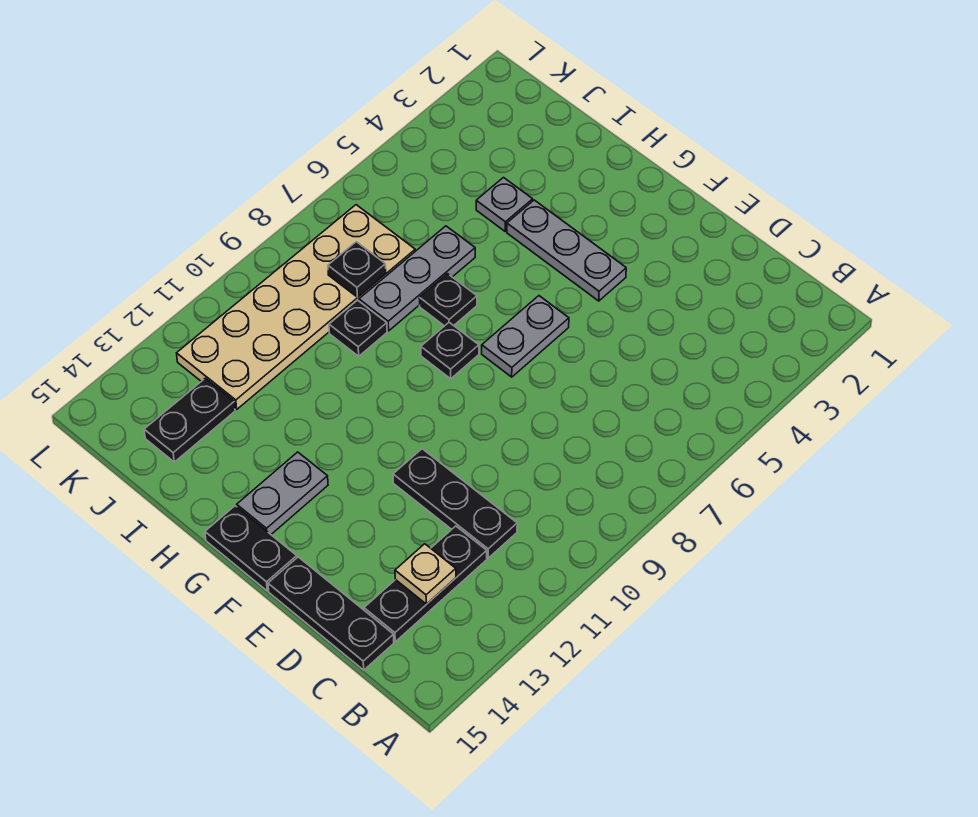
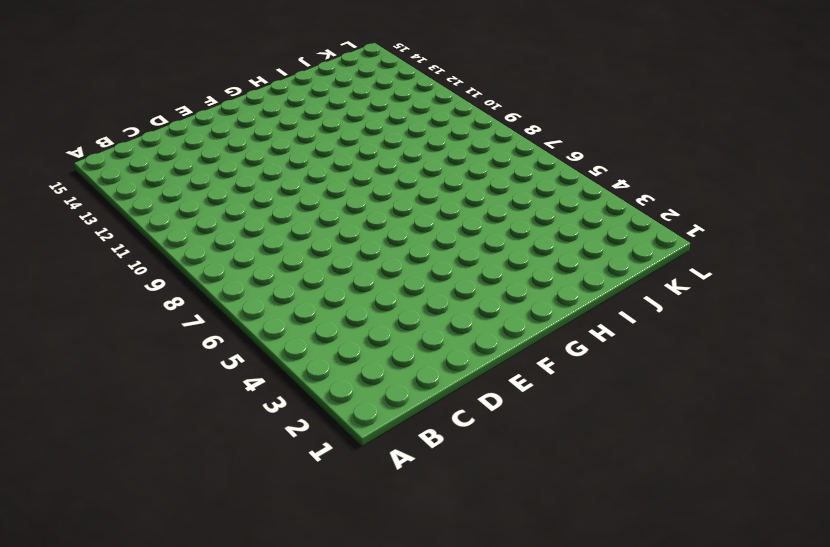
none -> black plate C11:E11 level 1
none -> black plate C12:C14 level 1
none -> black plate C15:E15 level 1

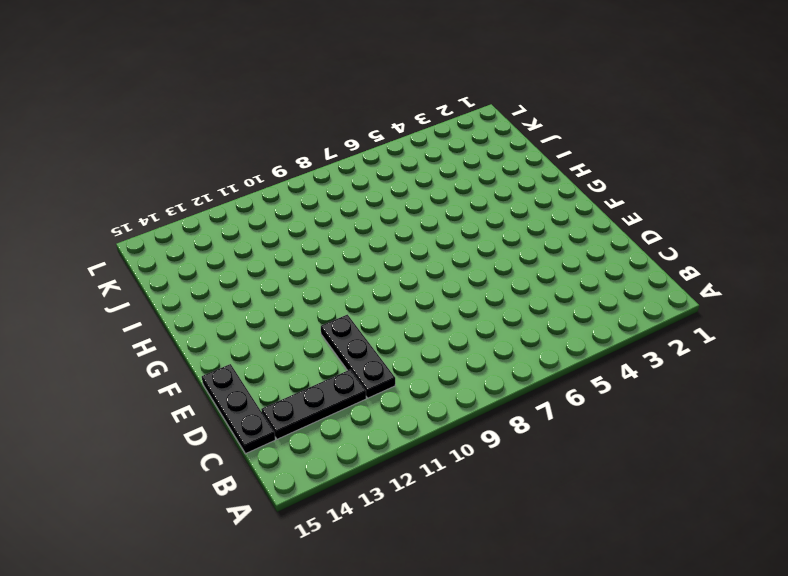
none -> grey plate F4:H4 level 1
none -> grey plate F6:F7 level 1
none -> black plate F15:G15 level 1

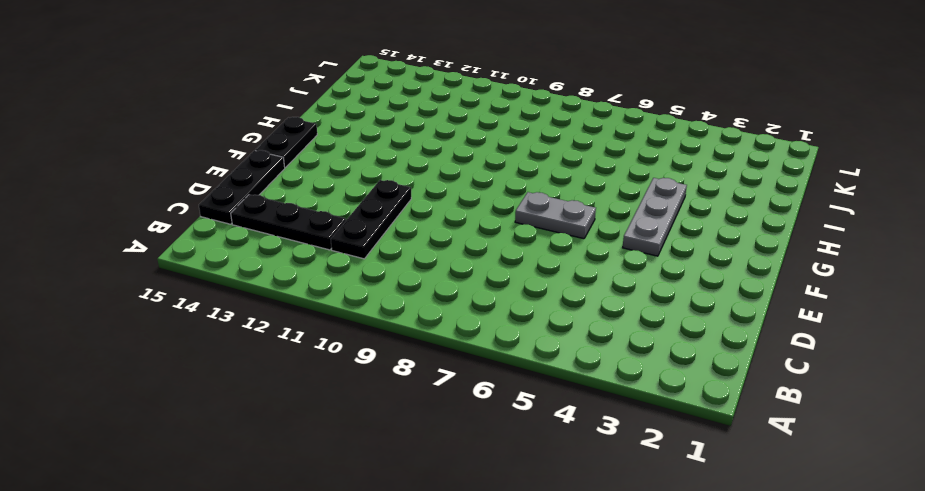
none -> black plate G8 level 1
none -> grey plate G13:G14 level 1
none -> black plate H7 level 1

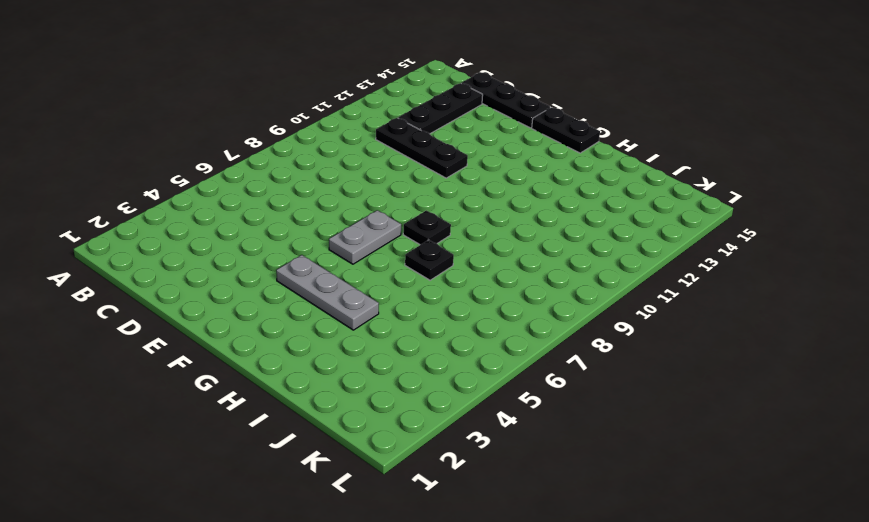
none -> grey plate G13:G14 level 1
none -> grey plate I4 level 1
none -> grey plate I6:I8 level 1

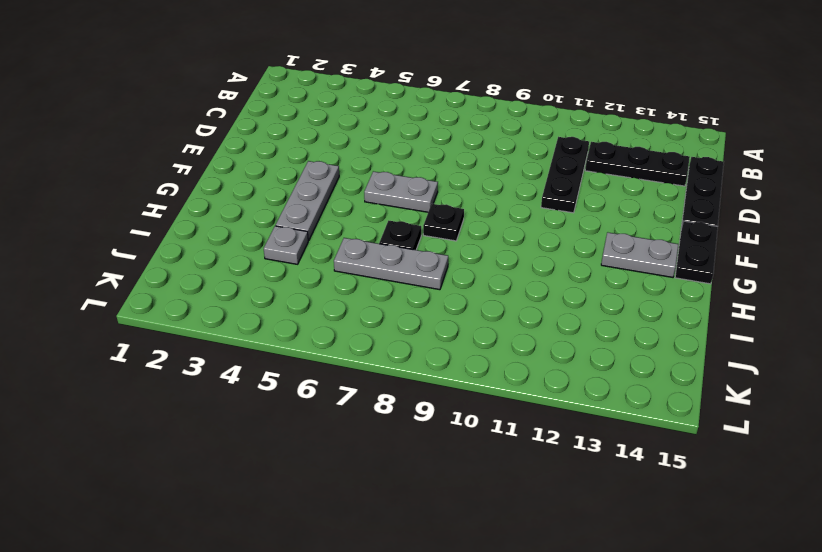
none -> black plate I9 level 1
none -> tan plate J7:K12 level 1
none -> black plate J13:J14 level 1

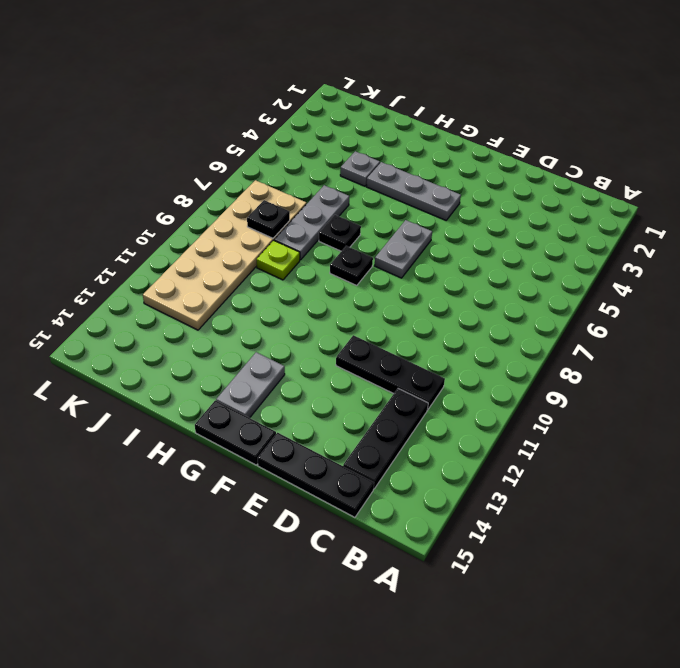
lime plate I9 level 1 -> black plate I9 level 1
none -> black plate J13:J14 level 1
none -> tan plate C13 level 2

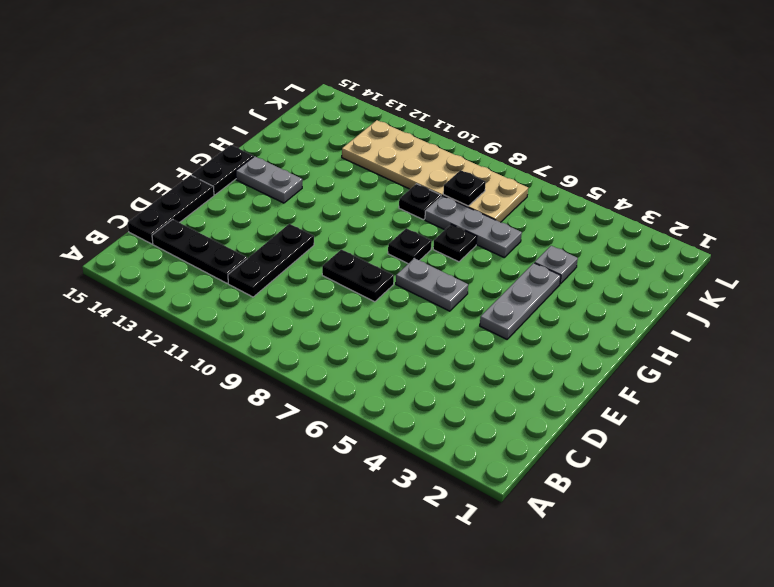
black plate E8:E9 level 1 -> black plate J13:J14 level 1
none -> tan plate C13 level 2

